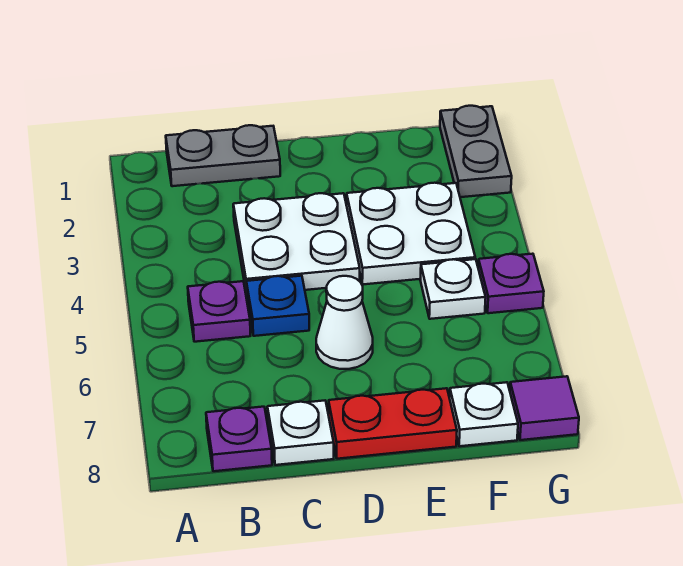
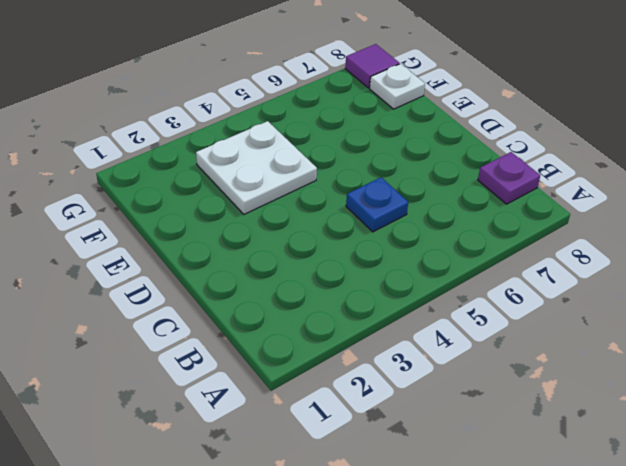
none -> grey plate B1:C1 level 1
none -> purple plate B5 level 1
none -> white plate C3:D4 level 1

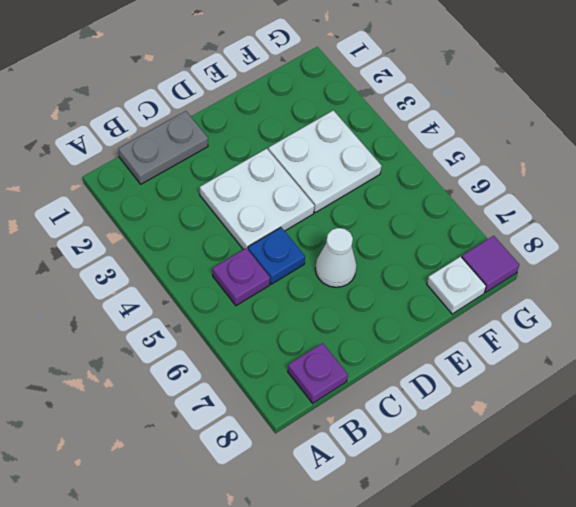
none -> white plate C8 level 1
none -> red plate D8:E8 level 1
none -> white plate F5 level 1

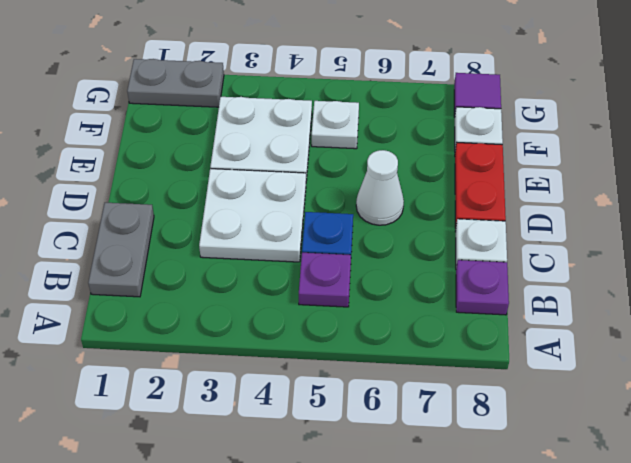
none -> purple plate G5 level 1

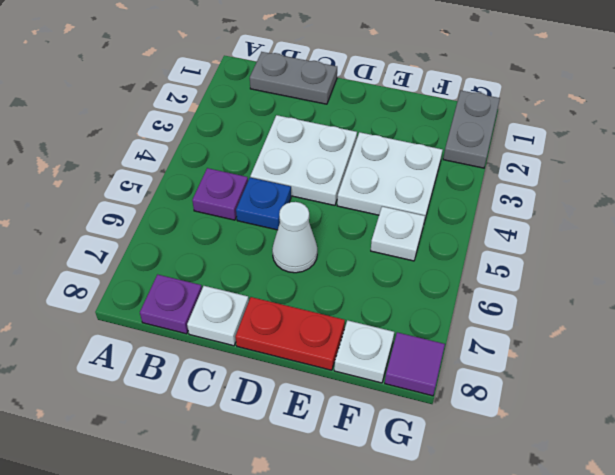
none -> purple plate G5 level 1

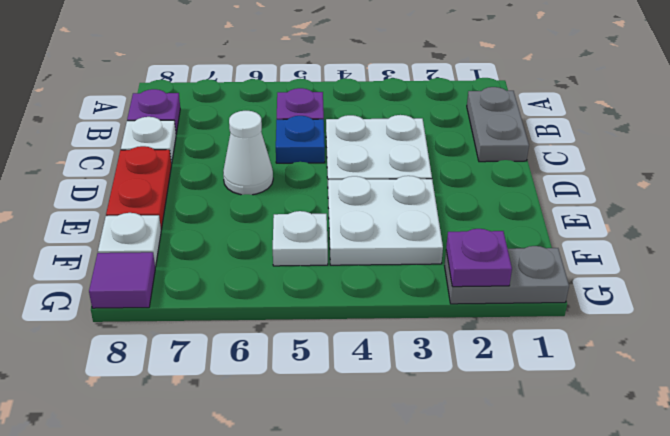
purple plate G2 level 2 -> purple plate G5 level 1

